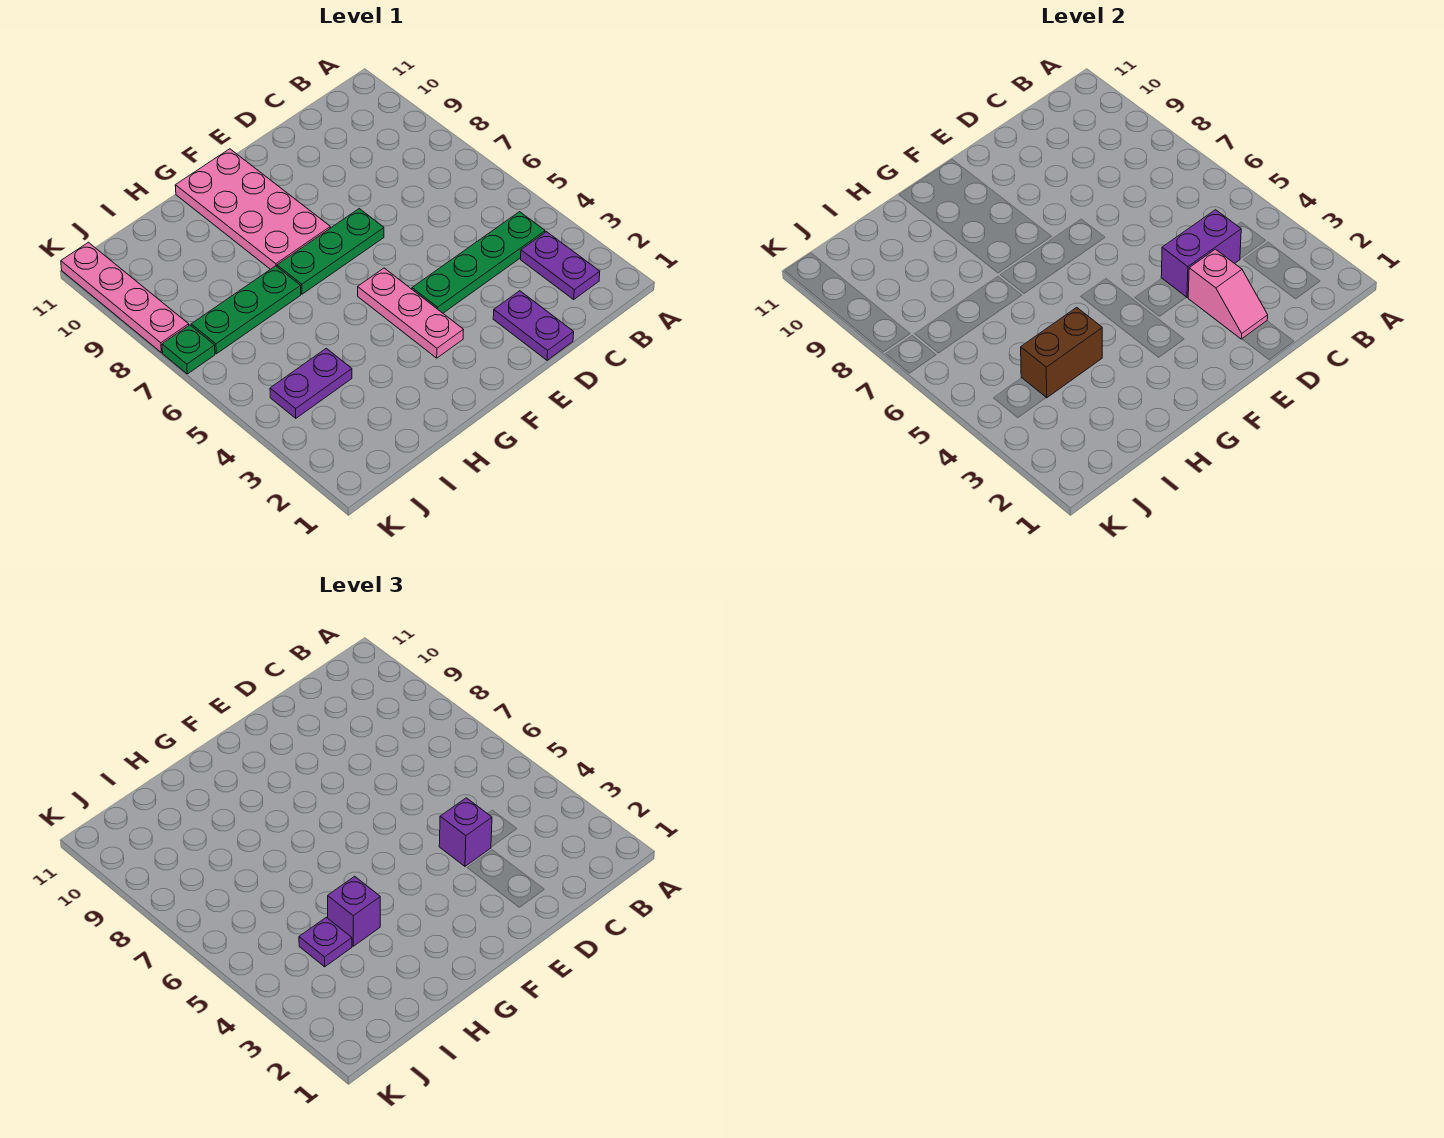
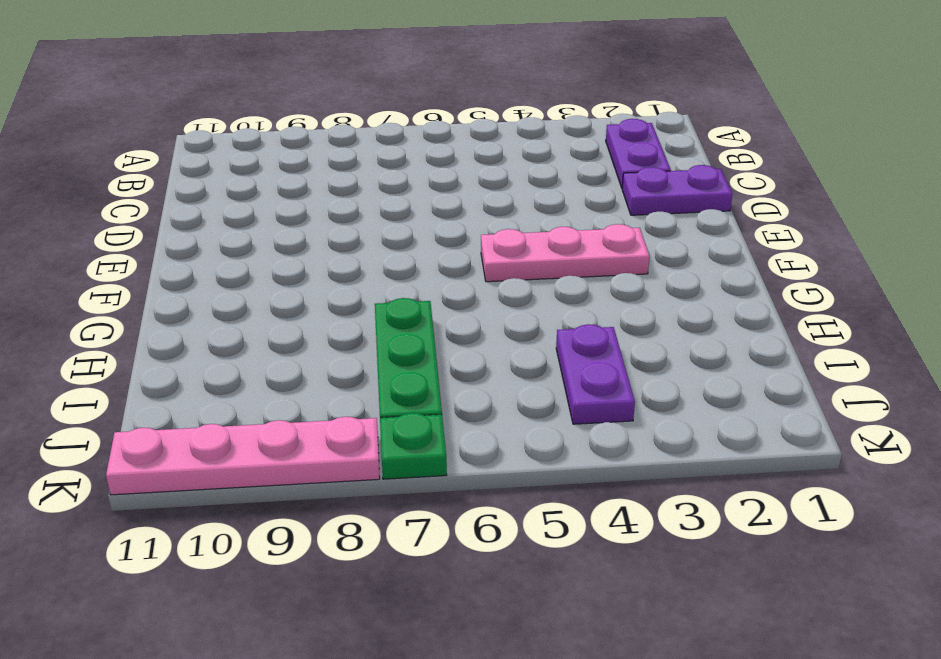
purple plate B2:C2 level 1 -> purple plate B2:B3 level 1
none -> green plate B4:E4 level 1
none -> green plate E7:G7 level 1
none -> pink plate F8:G11 level 1

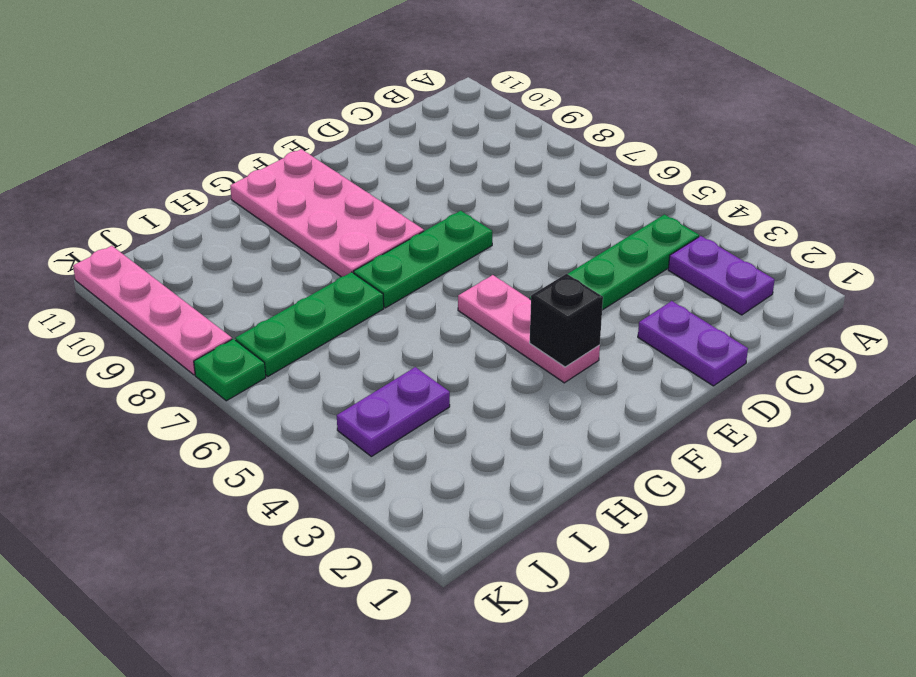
black brick F3 level 2 -> none
none -> purple brick C4:D4 level 2
none -> pink slope D2:D3 level 2 top 3
none -> brown brick H4:I4 level 2

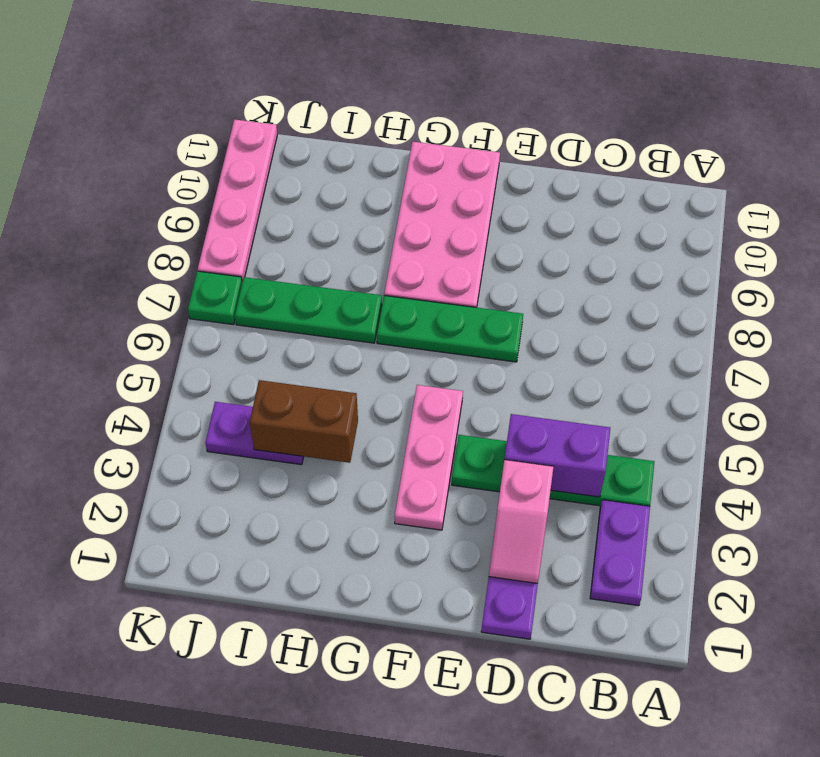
none -> purple brick D4 level 3
none -> purple brick H4 level 3
none -> purple plate I4 level 3

